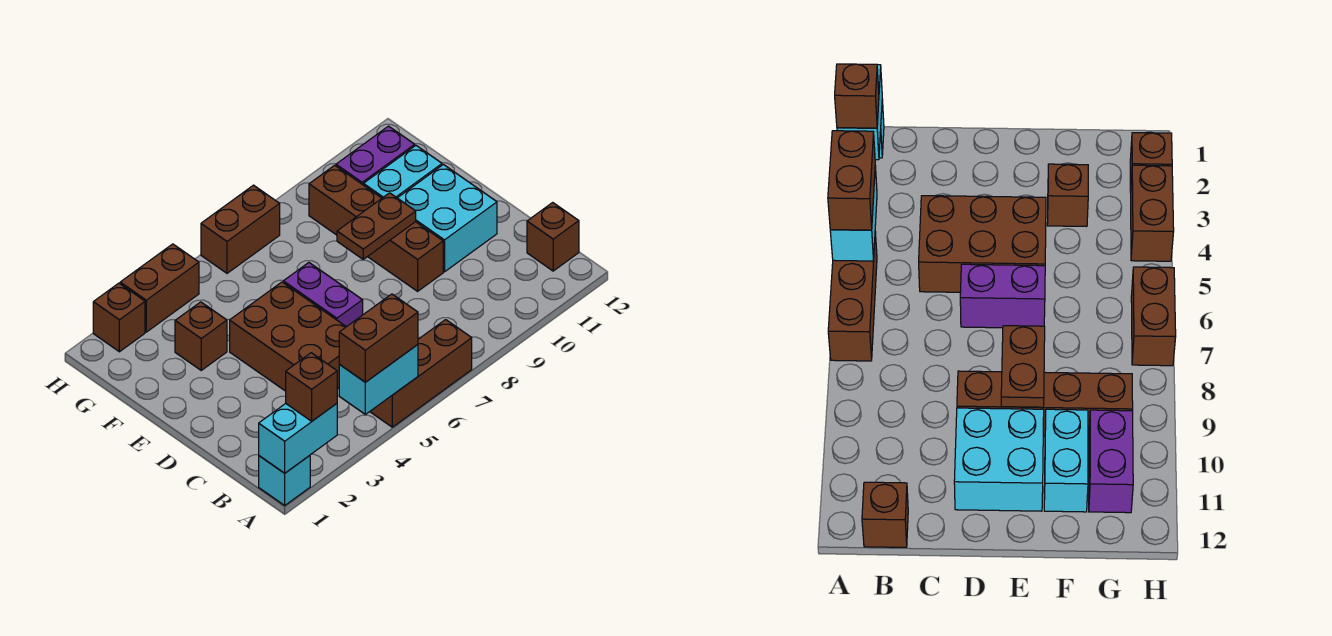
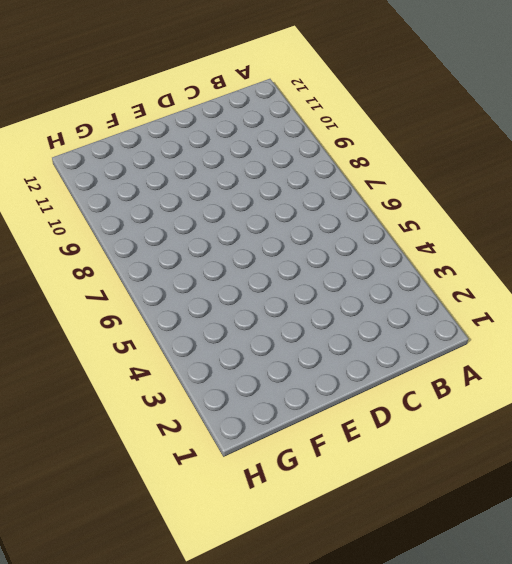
none -> cyan brick A1 level 1
none -> brown brick A5:A7 level 1
none -> brown brick B12 level 1

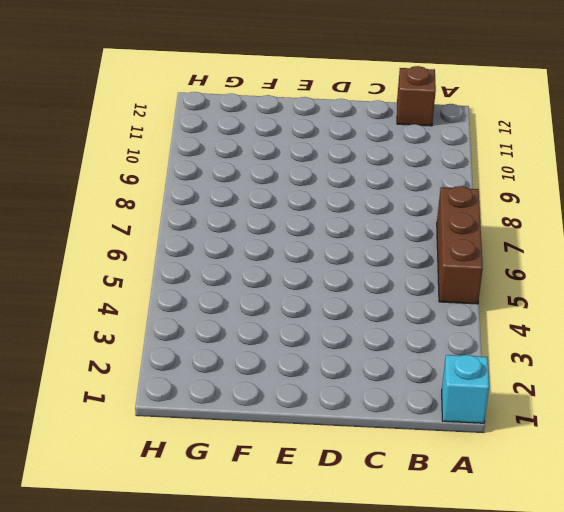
none -> brown brick C4:E5 level 1
none -> purple brick D6:E6 level 1
none -> brown brick D9:G9 level 1

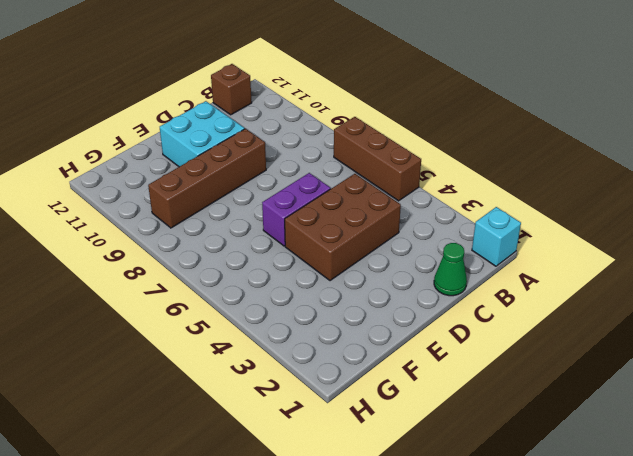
green cone C1 level 1 -> none
none -> brown brick F3 level 1
none -> cyan brick F10:F11 level 1
none -> purple brick G10:G11 level 1

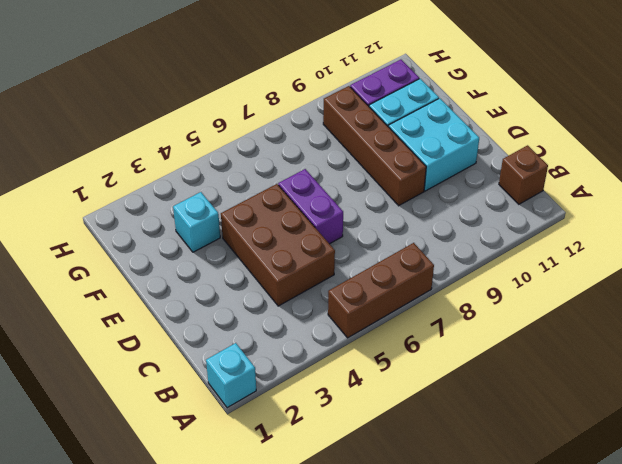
cyan brick F3 level 1 -> brown brick F3 level 1
none -> brown brick H2 level 1
none -> brown brick H3:H4 level 1
none -> brown brick H6:H7 level 1

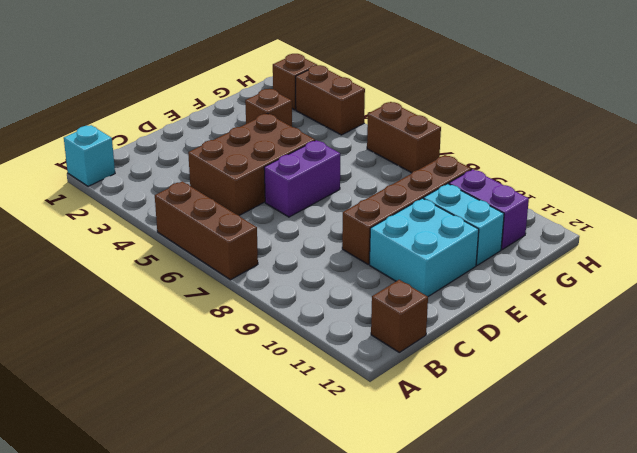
none -> cyan brick A1:A2 level 2
none -> cyan brick A4:A5 level 2
none -> brown plate E8:E9 level 2

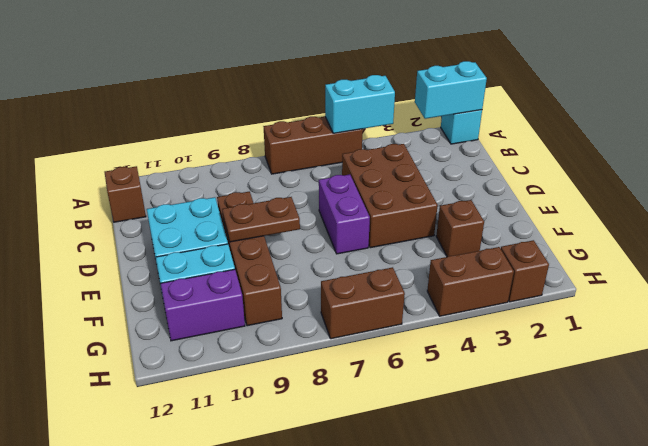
none -> brown brick A2 level 3
none -> brown brick A4:A5 level 3

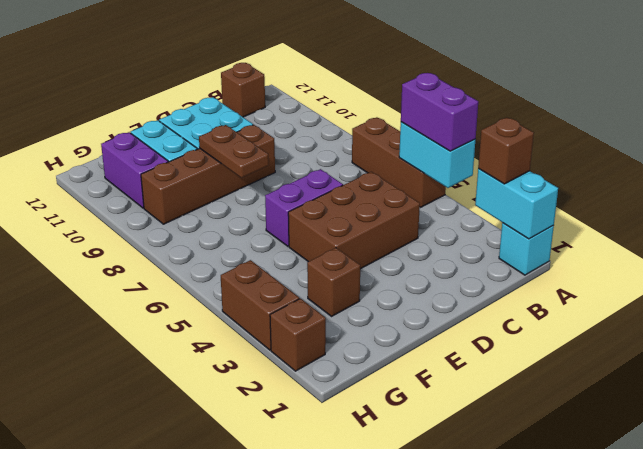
purple brick A4:A5 level 3 -> brown brick A4:A5 level 3
none -> brown brick H6:H7 level 1

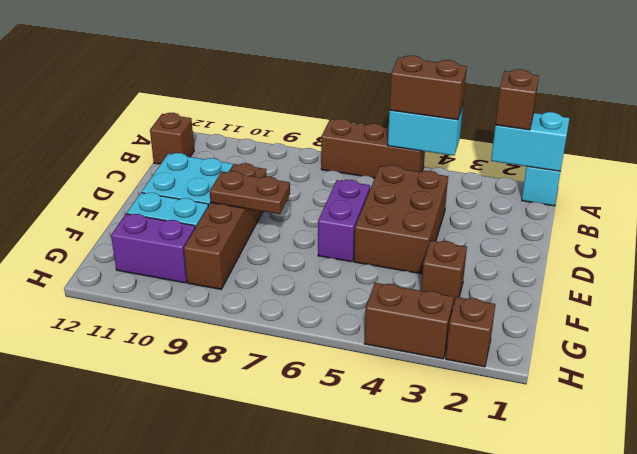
none -> brown brick H6:H7 level 1

